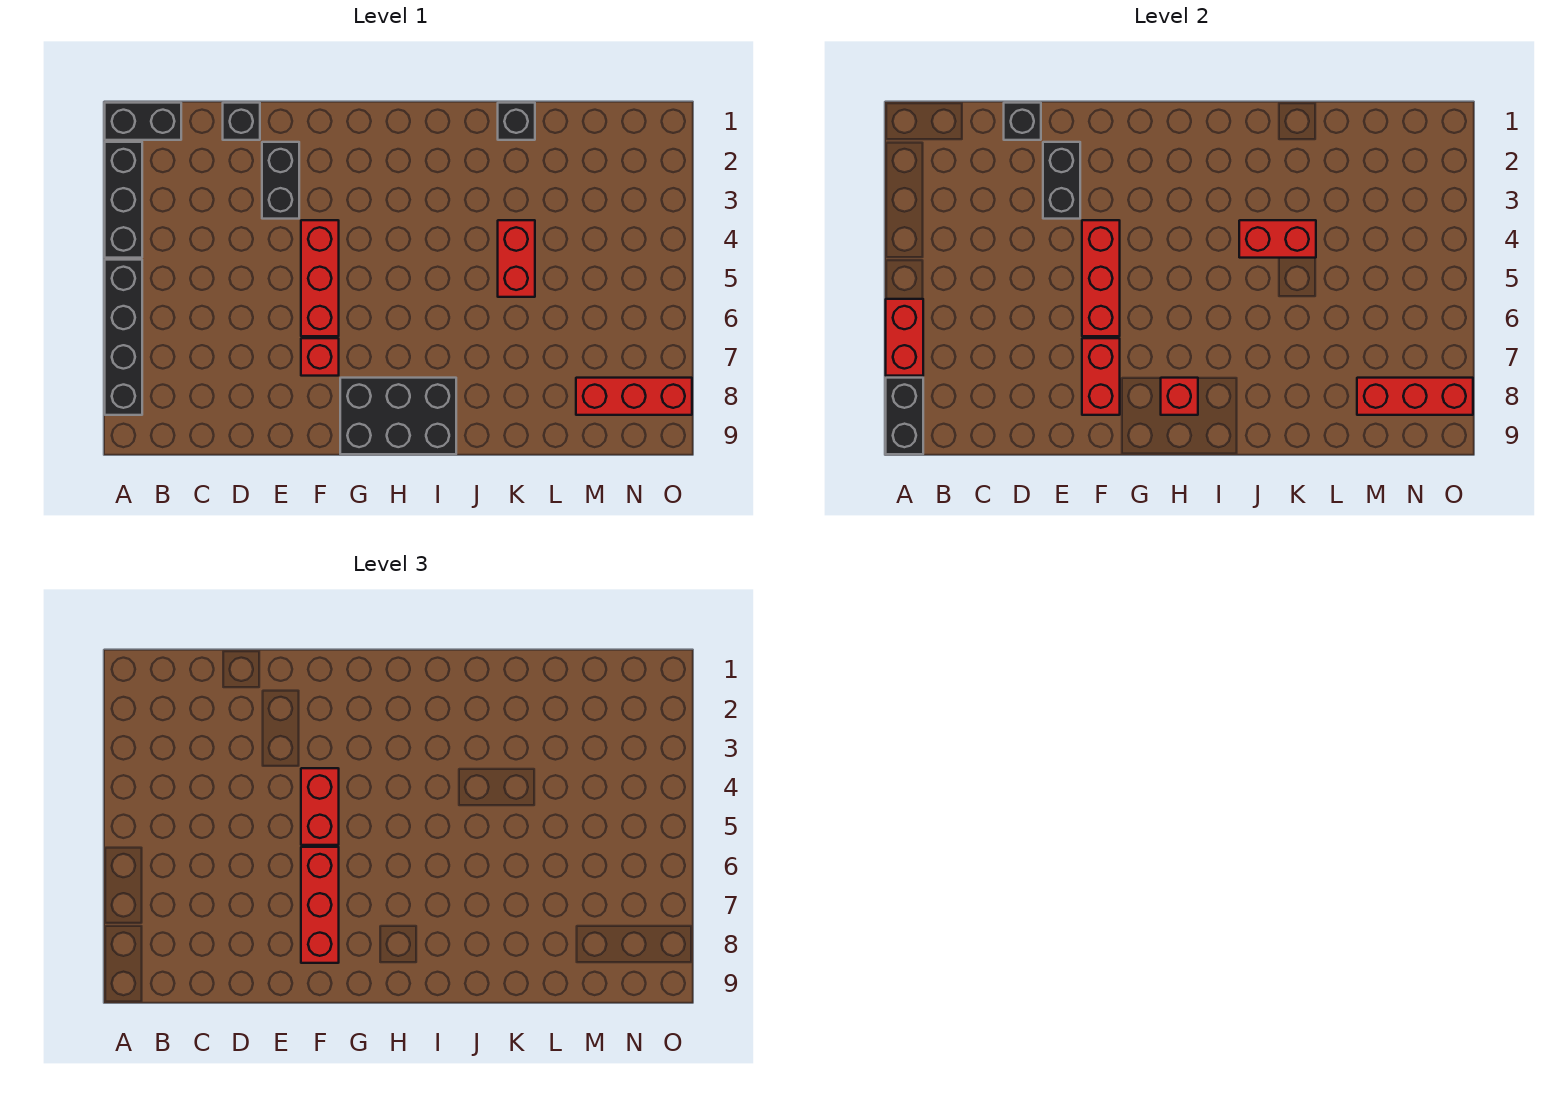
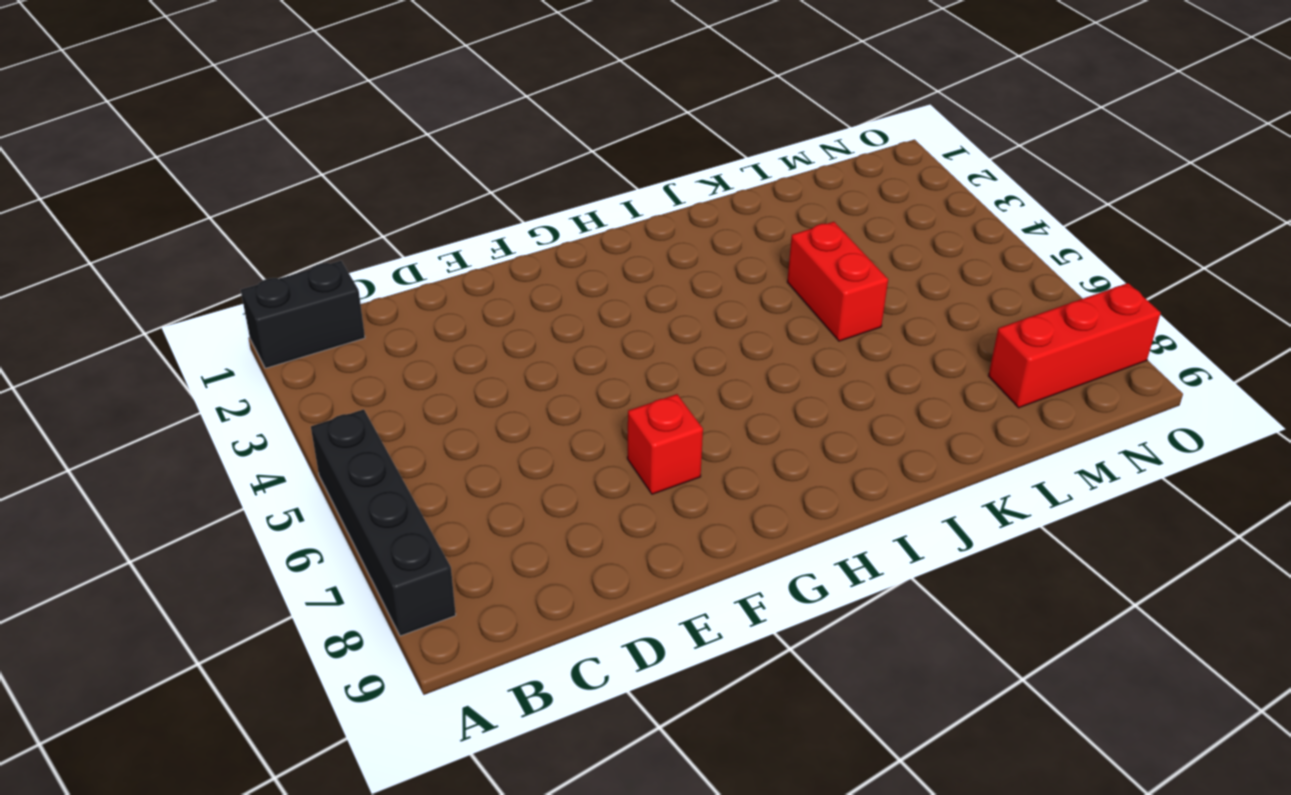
none -> black brick A2:A4 level 1
none -> black brick D1 level 1
none -> black brick E2:E3 level 1

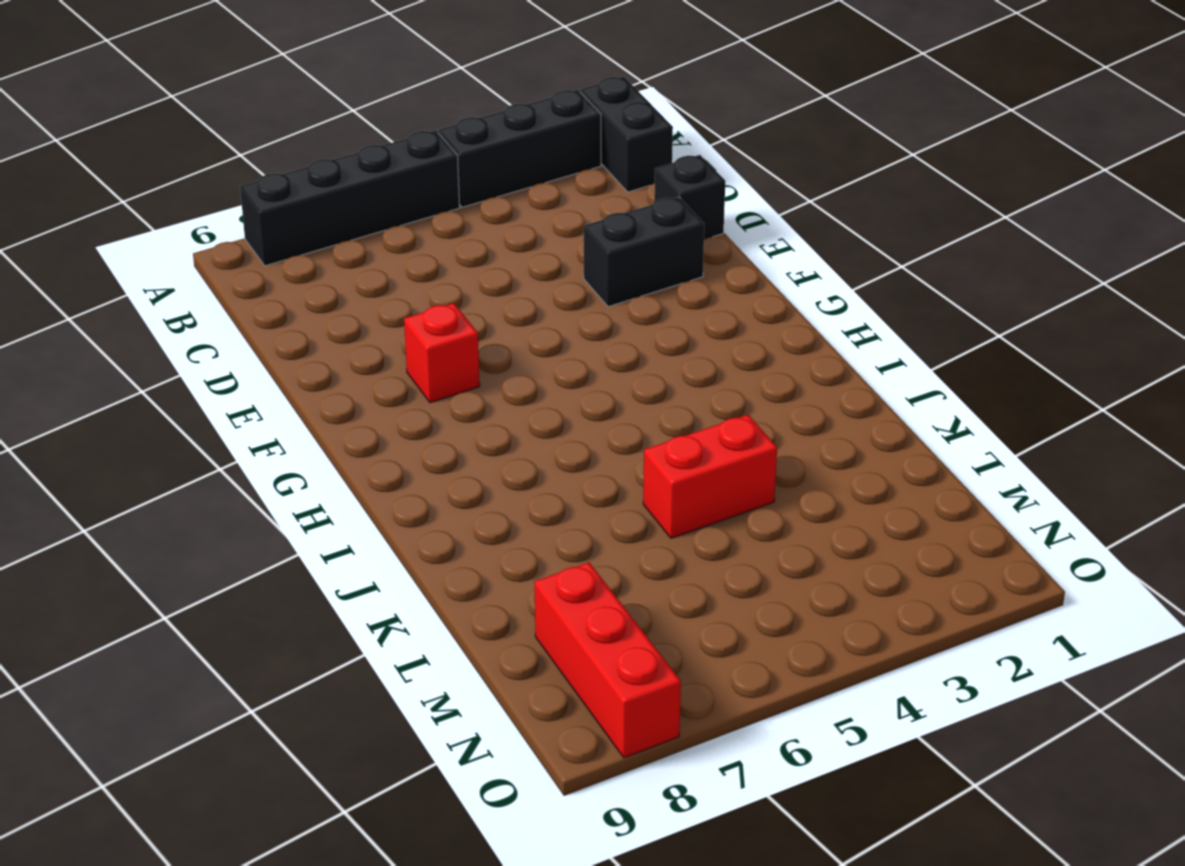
none -> red brick F4:F6 level 1
none -> black brick G8:I9 level 1
none -> black brick K1 level 1

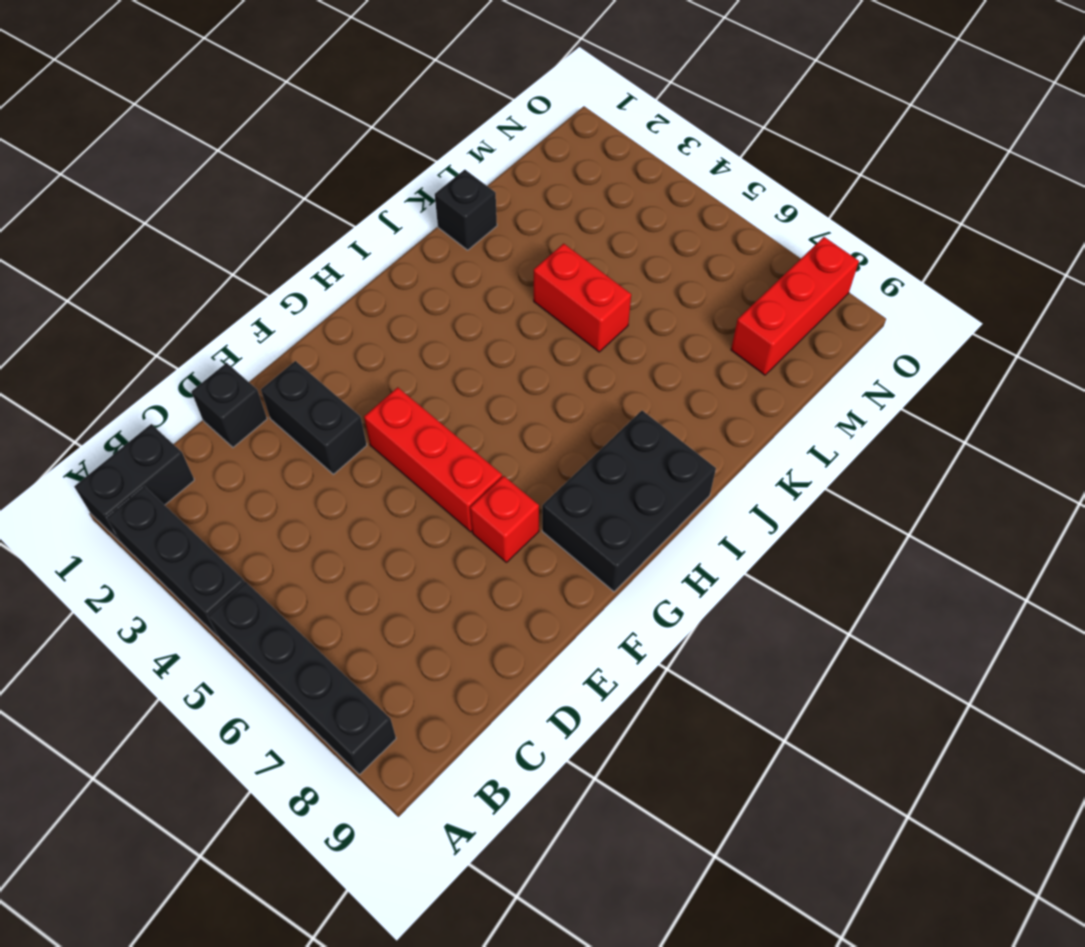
none -> red brick A6:A7 level 2
none -> black brick A8:A9 level 2
none -> black brick D1 level 2

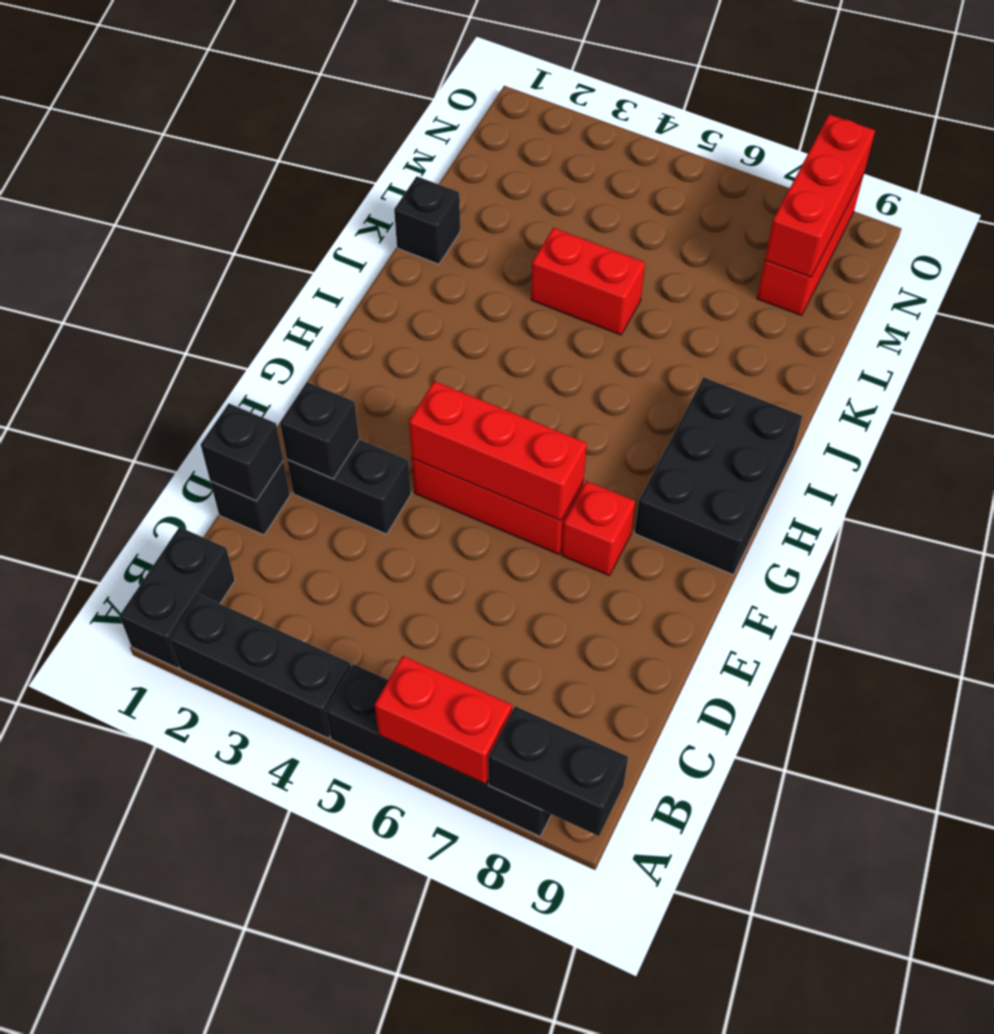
black brick E2 level 2 -> black brick E2:E3 level 2
none -> red brick F7:F8 level 2
none -> red brick H8 level 2
none -> red brick J4:K4 level 2

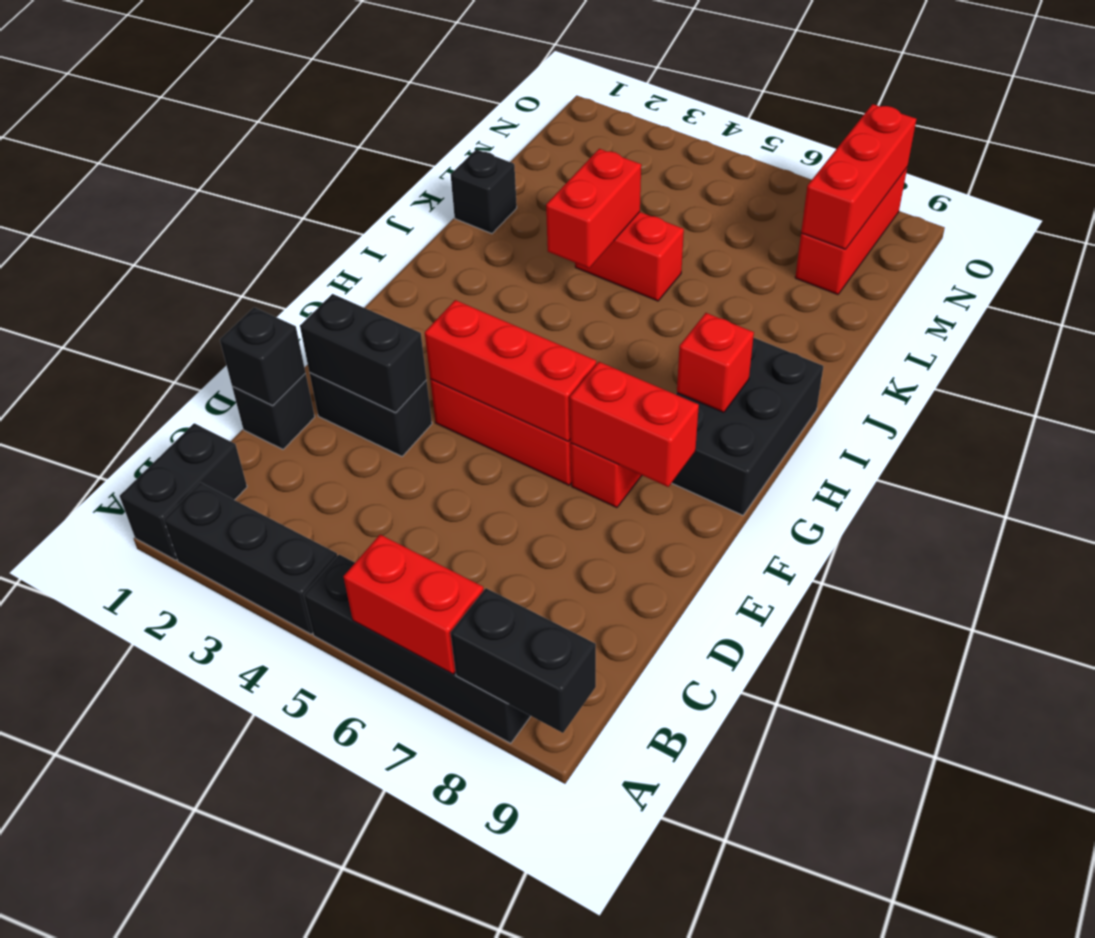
none -> red brick F4:F5 level 3
none -> red brick F6:F8 level 3

